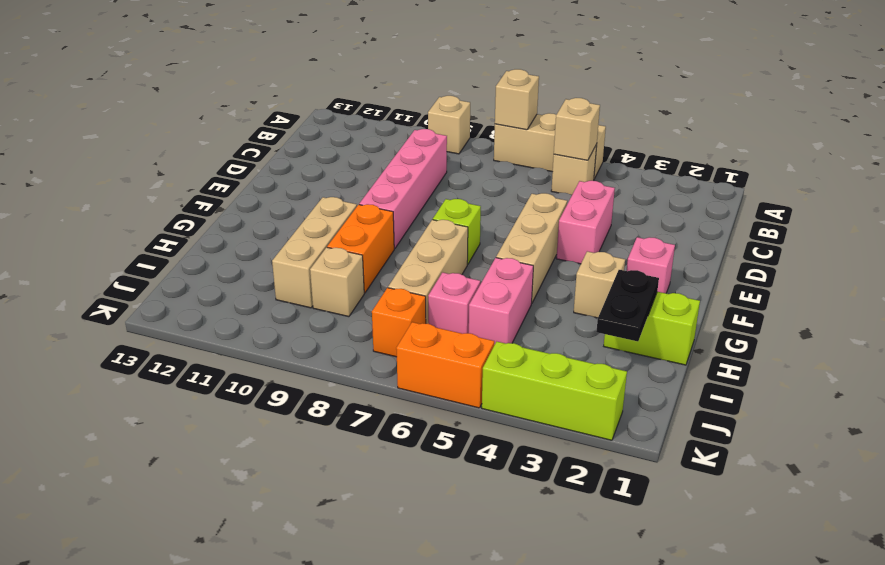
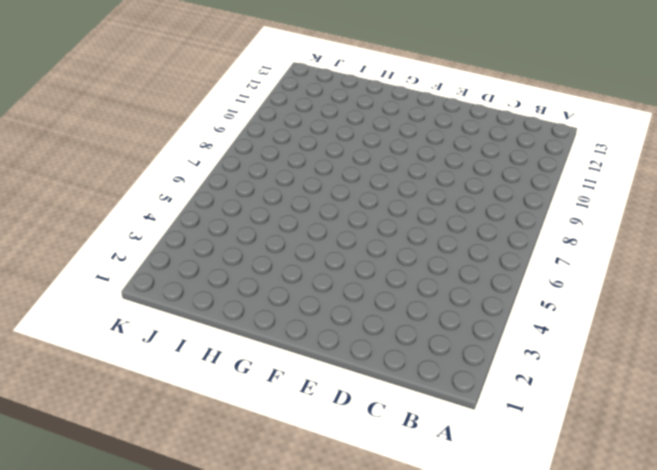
none -> tan brick A5:A7 level 1
none -> tan brick A9 level 1
none -> tan brick B5 level 1

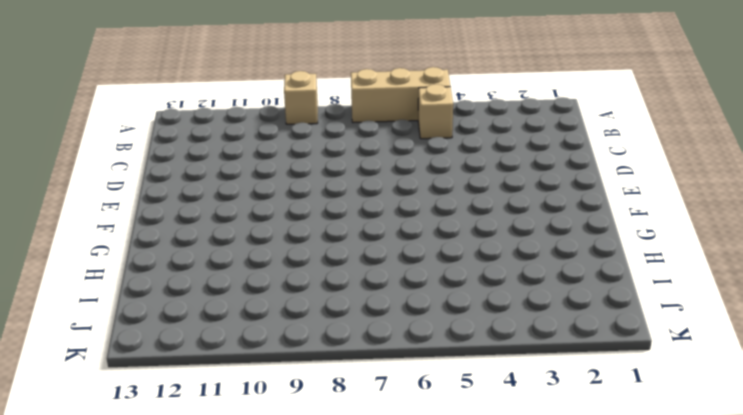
none -> pink brick C9:F9 level 1
none -> pink brick D4:E4 level 1
none -> tan brick E5:G5 level 1

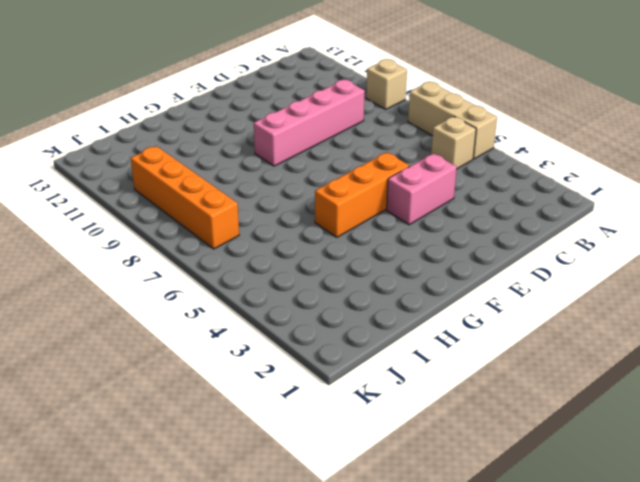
orange brick E5:G5 level 1 -> tan brick E5:G5 level 1
orange brick J7:J10 level 1 -> orange brick J7 level 1
none -> pink brick F2 level 1
none -> lime brick F7 level 1
none -> tan brick G3 level 1

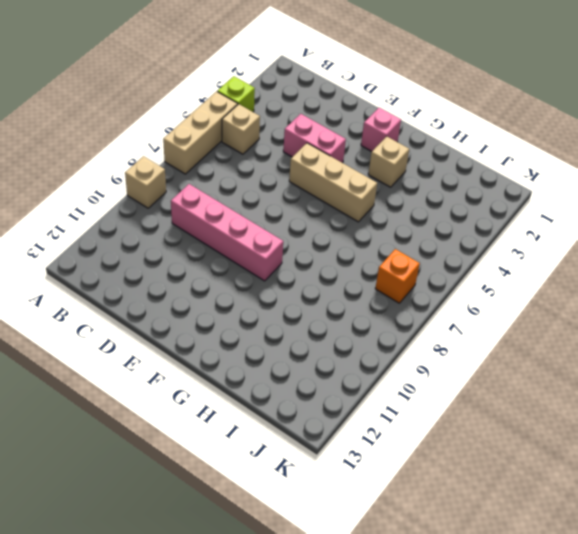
lime brick A4 level 1 -> lime brick F7 level 1
none -> tan brick G7:I7 level 1
none -> orange brick G9:H9 level 1
none -> tan brick G10:I10 level 1

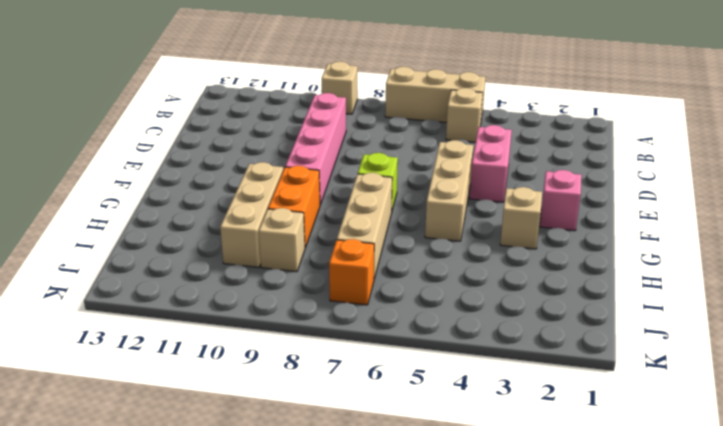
none -> lime brick H1:H2 level 1
none -> pink brick H5:I5 level 1
none -> pink brick I6 level 1

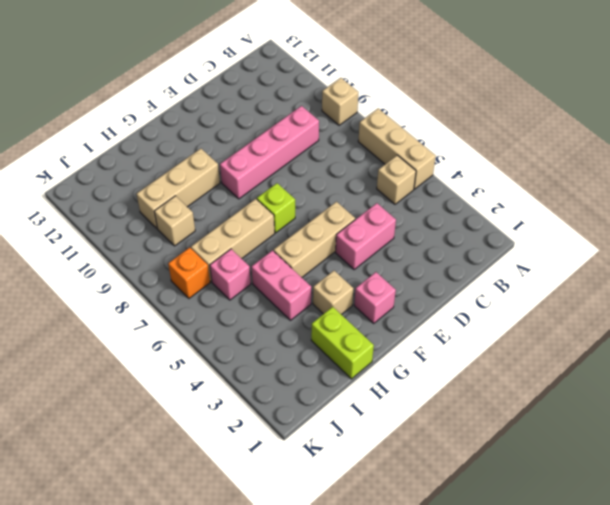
pink brick H4:H5 level 1 -> pink brick H5:I5 level 1
none -> orange brick G9:H9 level 1
none -> lime brick K2:K4 level 1
none -> orange brick K5:K6 level 1

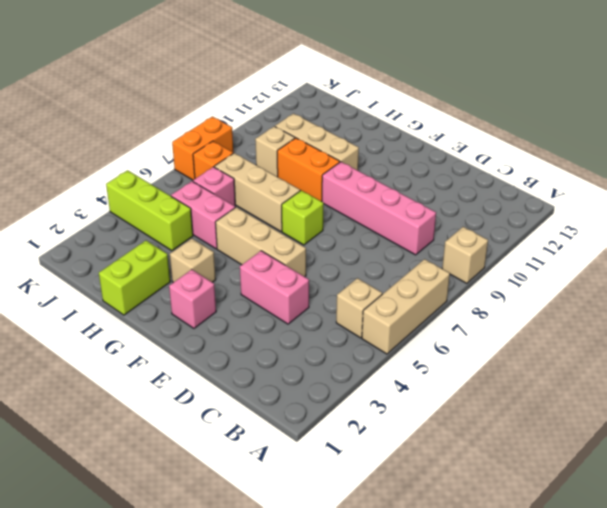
lime brick I4:K4 level 1 -> lime brick K2:K4 level 1
orange brick K7:K8 level 1 -> orange brick K5:K6 level 1
none -> tan brick A7 level 2
none -> tan brick B5 level 2
none -> black plate H2:I2 level 2

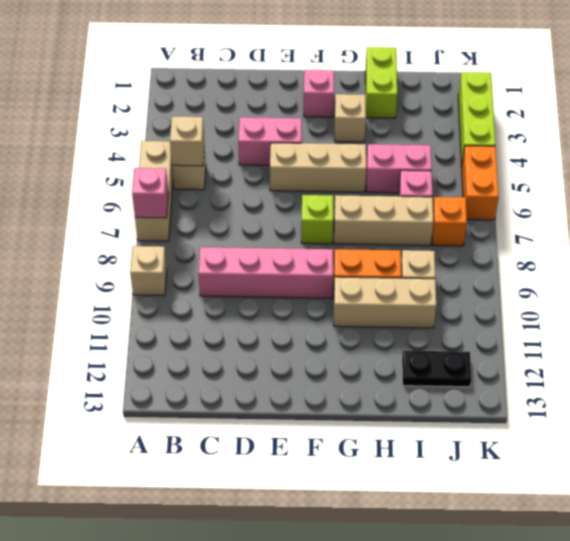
pink brick A7 level 2 -> tan brick A7 level 2
black plate I12:J12 level 1 -> black plate H2:I2 level 2

